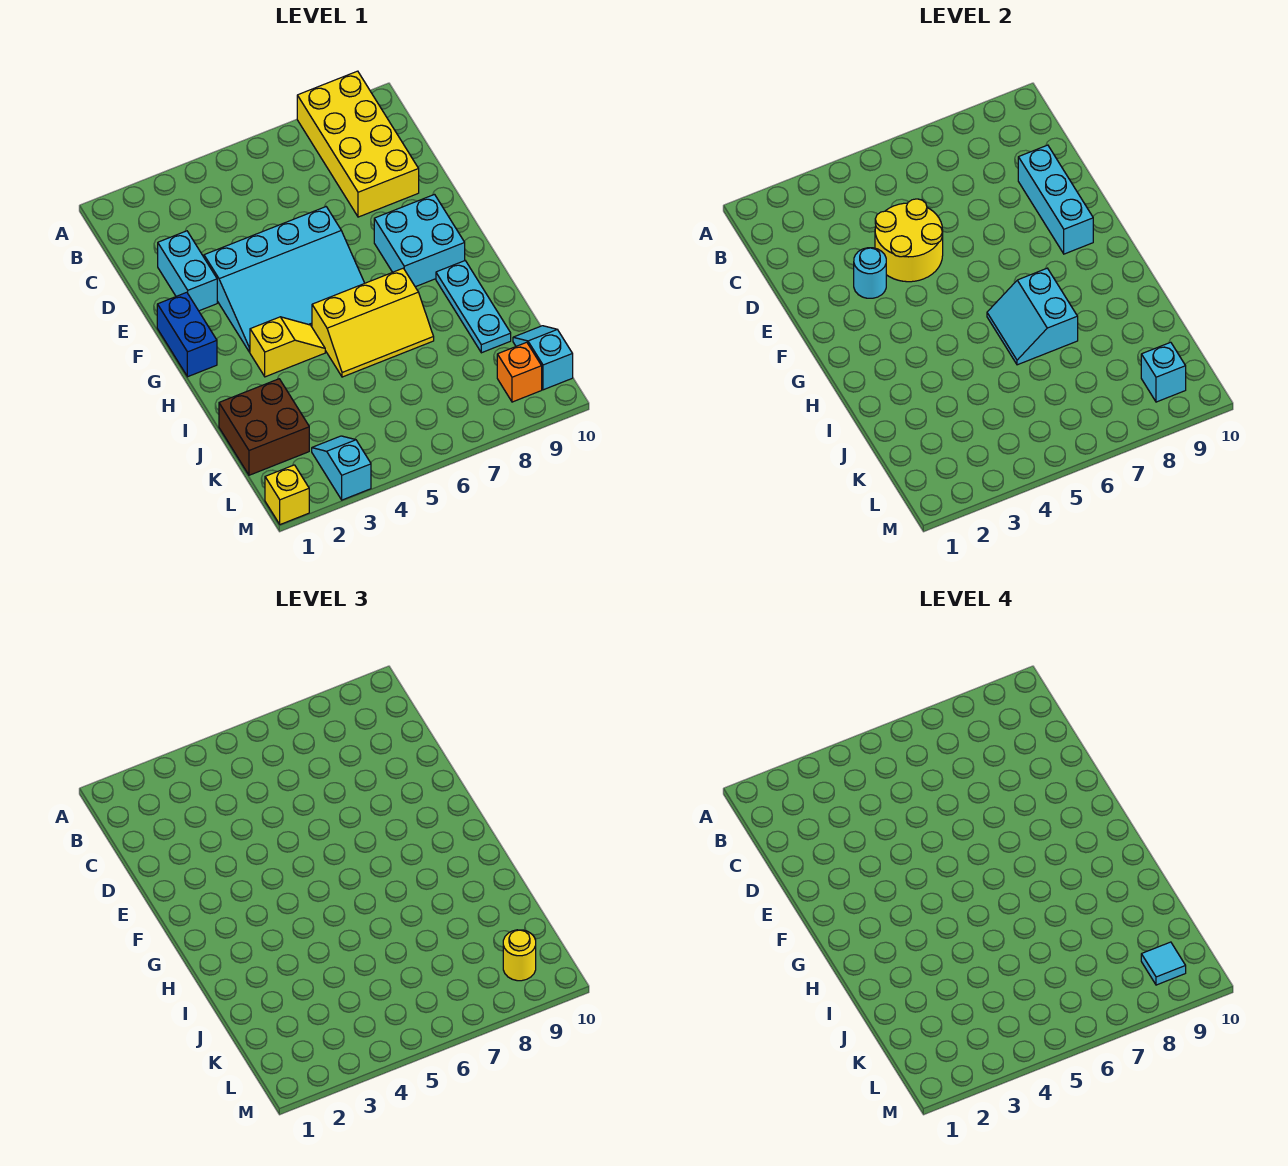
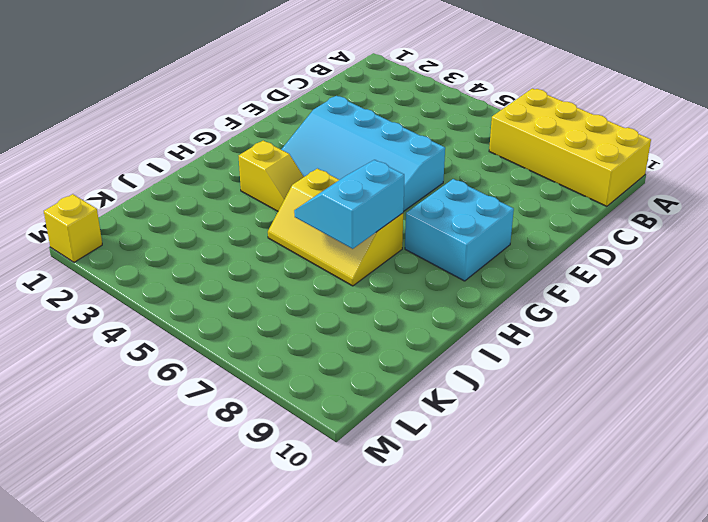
yellow brick A7:B10 level 1 -> yellow brick A8:D9 level 1
none -> cyan brick D2:E2 level 1
none -> blue brick F1:G1 level 1
none -> cyan plate H9:J9 level 1

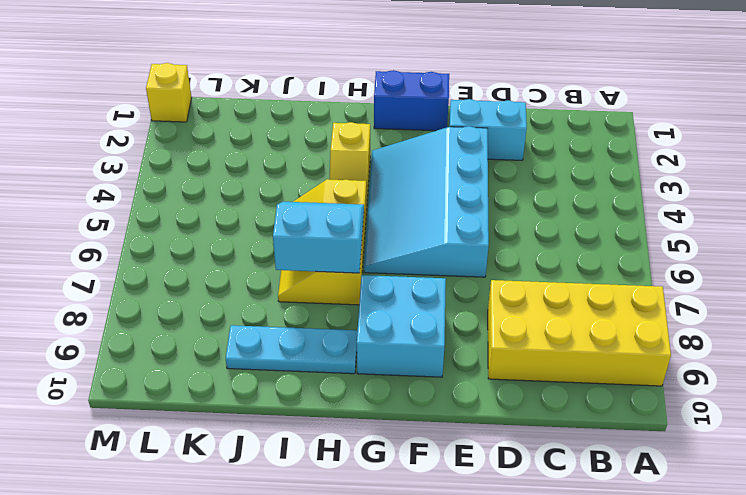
none -> brown brick J1:K2 level 1
none -> cyan slope K10:L10 level 1 top L
none -> cyan slope L3:M3 level 1 top M

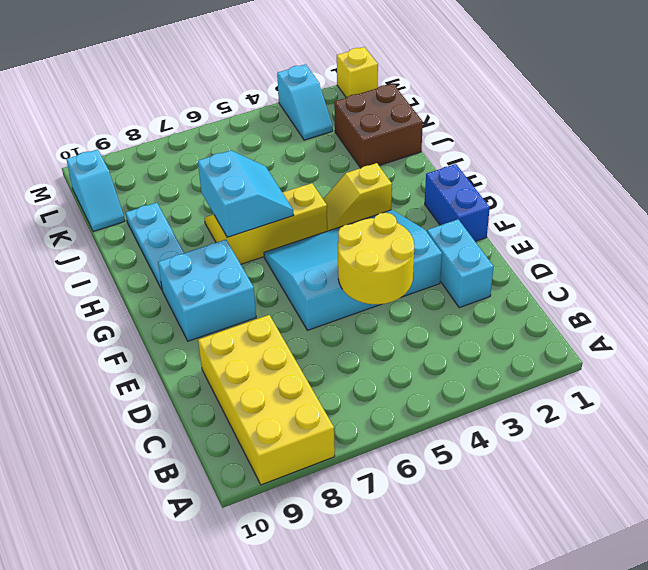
none -> orange brick L9 level 1
none -> cyan brick D9:F9 level 2
none -> cyan round brick E3 level 2

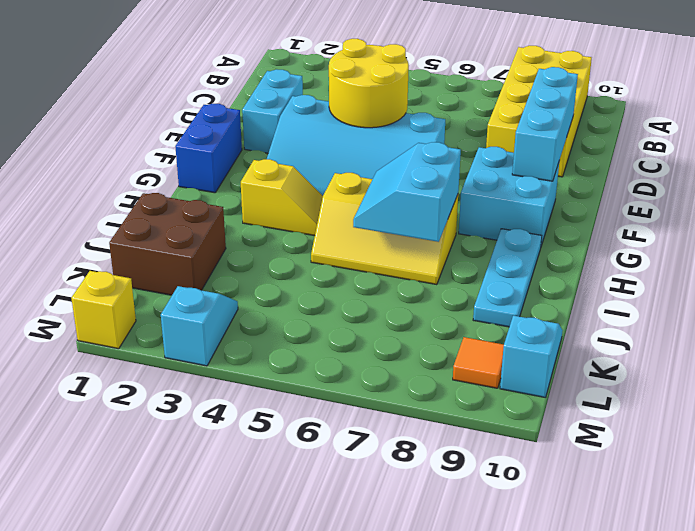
orange tile L9 level 1 -> orange brick L9 level 1
none -> cyan round brick E3 level 2
none -> cyan brick L9 level 2
none -> yellow round brick L9 level 3

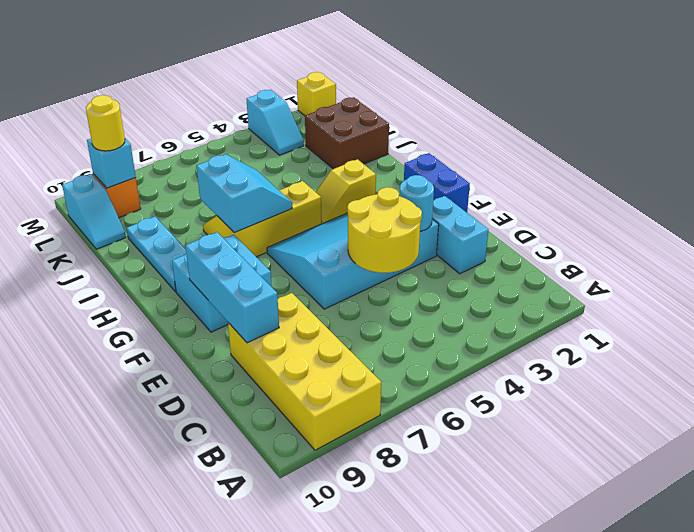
none -> cyan tile L9 level 4

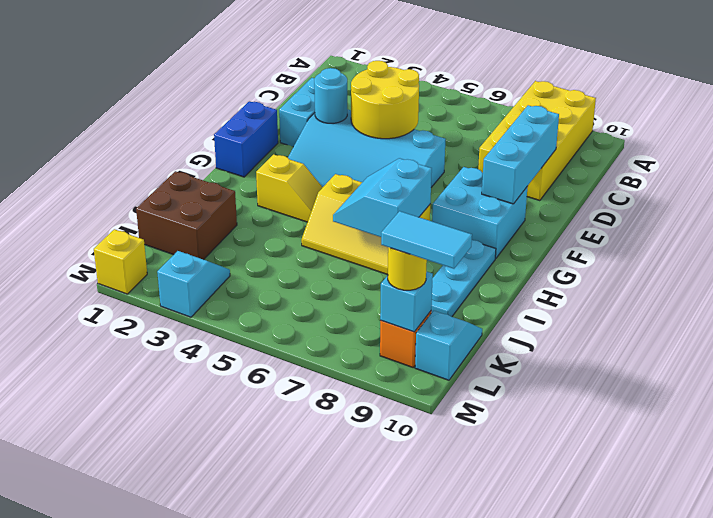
cyan tile L9:L10 level 4 -> cyan tile L9 level 4

